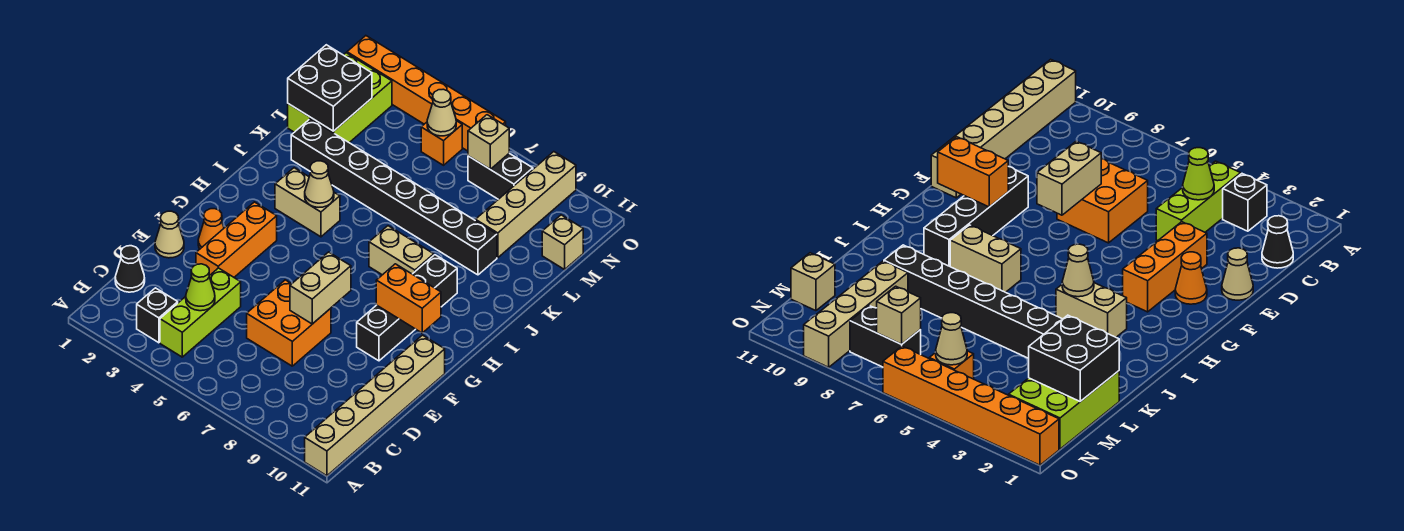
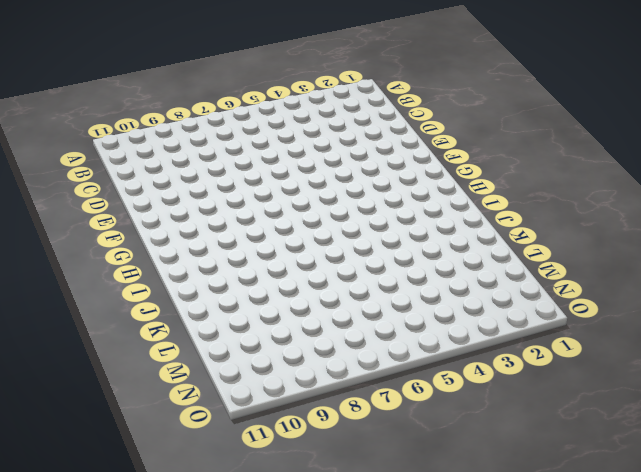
none -> tan brick A11:F11 level 1
none -> black brick B3 level 1
none -> lime brick B4:D4 level 1

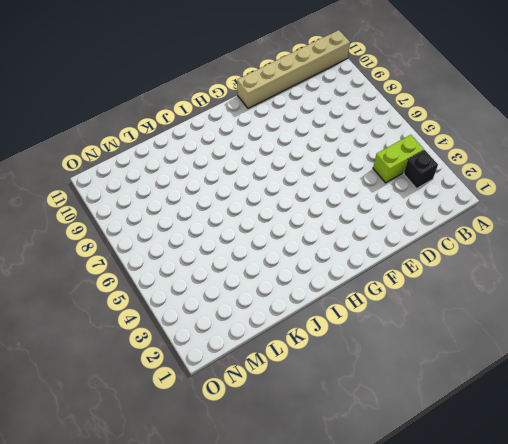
lime brick B4:C4 level 1 -> lime brick B4:D4 level 1
none -> black cone C1 level 1
none -> orange brick D6:E7 level 1
none -> tan cone E1 level 1

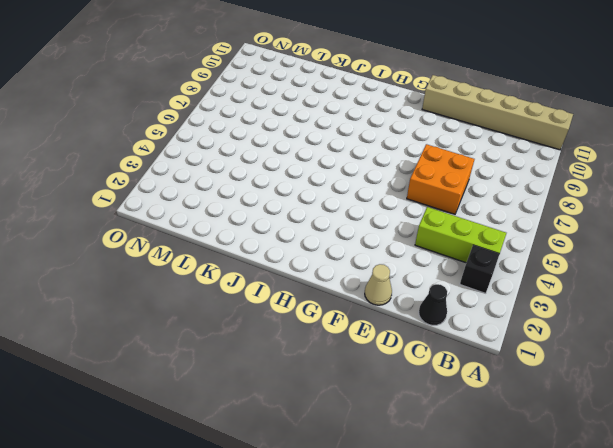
none -> orange brick E3:G3 level 1
none -> orange cone F2 level 1
none -> black brick F9:I9 level 1

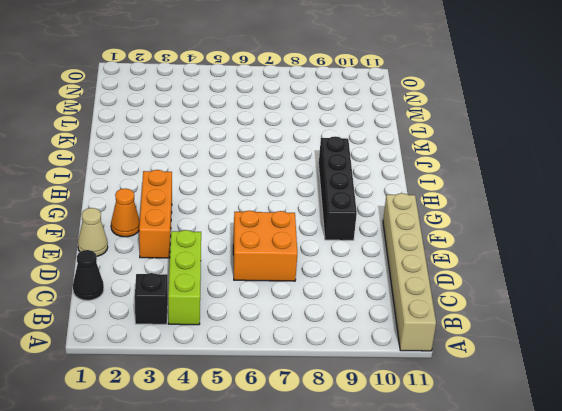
none -> tan brick I3:I4 level 1
none -> tan brick I7:I8 level 1
none -> black brick K2:K9 level 1

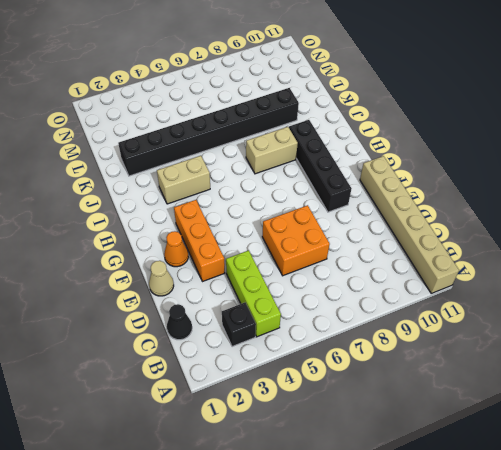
none -> lime brick L1:N2 level 1
none -> tan brick L9:O9 level 1
none -> tan brick M11 level 1

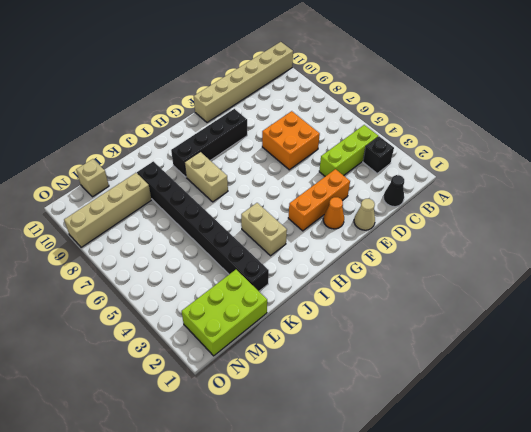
none -> orange brick N5 level 1
none -> black brick N7:N8 level 1
none -> orange brick O1:O6 level 1

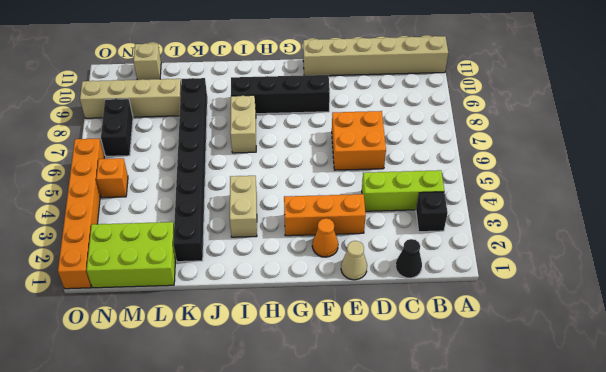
none -> lime cone C4 level 2
none -> tan brick E7:F7 level 2
none -> orange brick G9:G10 level 2

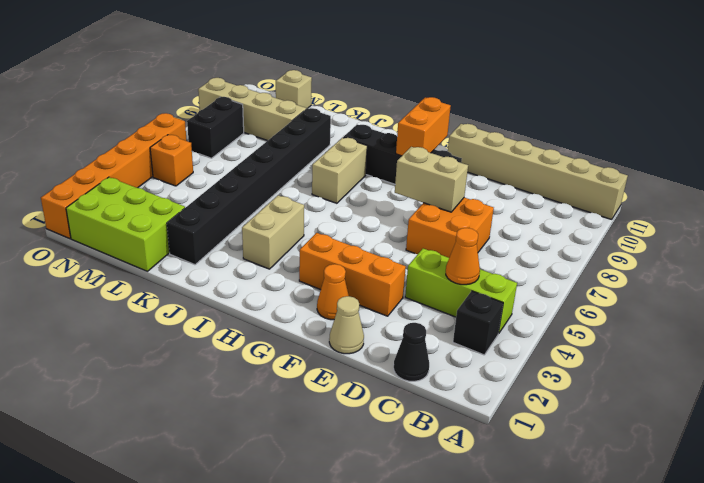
orange cone C4 level 2 -> lime cone C4 level 2
none -> tan cone I4 level 2
none -> black brick L1:M2 level 2
none -> tan cone N5 level 2

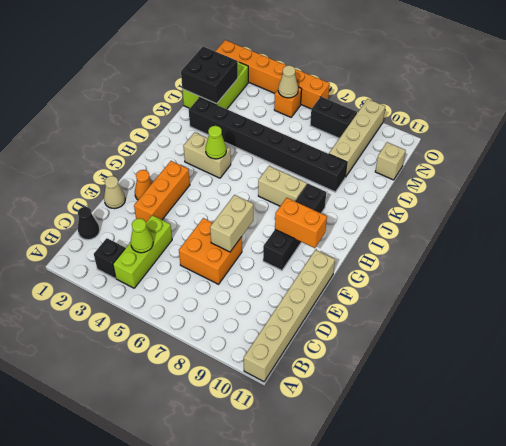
lime cone I4 level 2 -> tan cone I4 level 2
none -> tan brick N7 level 2

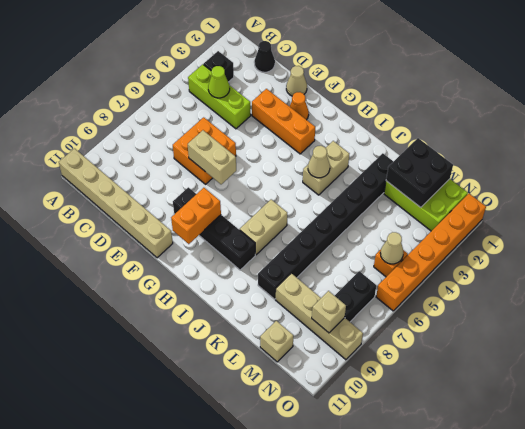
tan brick N9 level 2 -> tan brick N7 level 2

